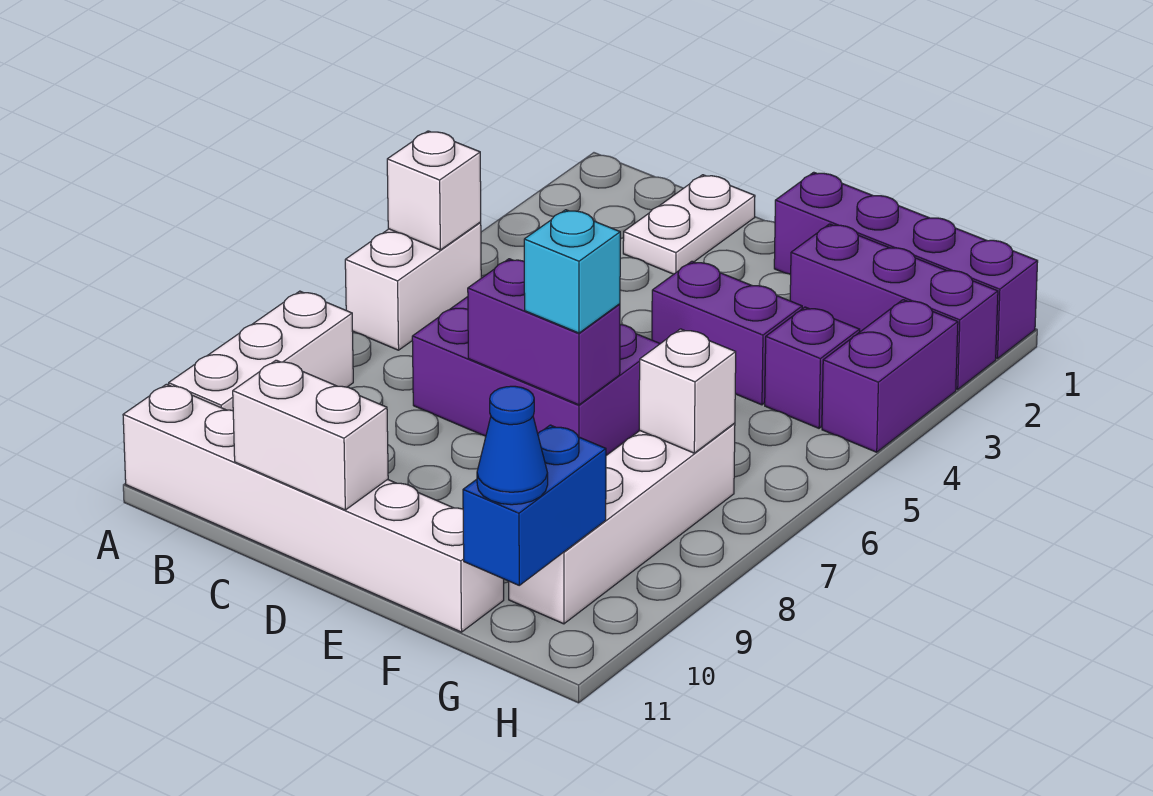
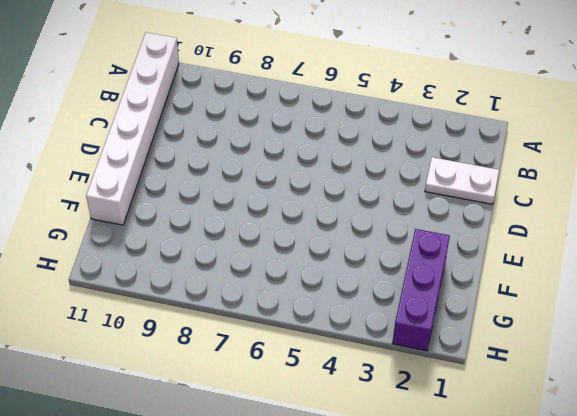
none -> white brick A5:A6 level 1
none -> white brick A8:A10 level 1
none -> purple brick C6:E7 level 1

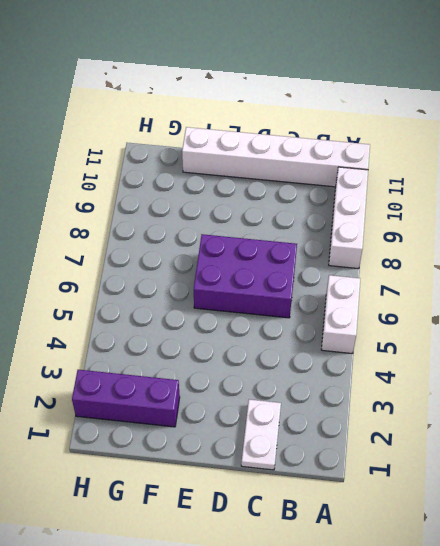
none -> purple brick E1:H1 level 1
none -> purple brick E4:F4 level 1
none -> purple brick G4 level 1

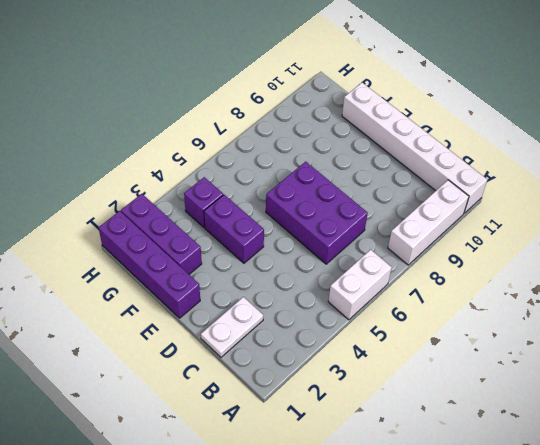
none -> white brick G7:G10 level 1
none -> purple brick H3:H4 level 1
none -> white brick A5 level 2

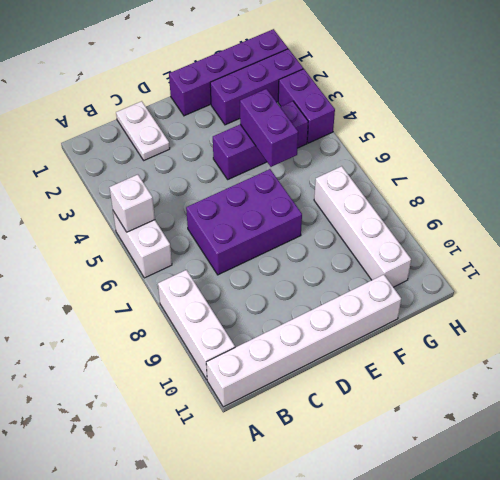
purple brick F4:F5 level 2 -> purple brick D7:E7 level 2
none -> white brick C11:D11 level 2
none -> white brick G7 level 2
none -> blue brick G10:G11 level 2

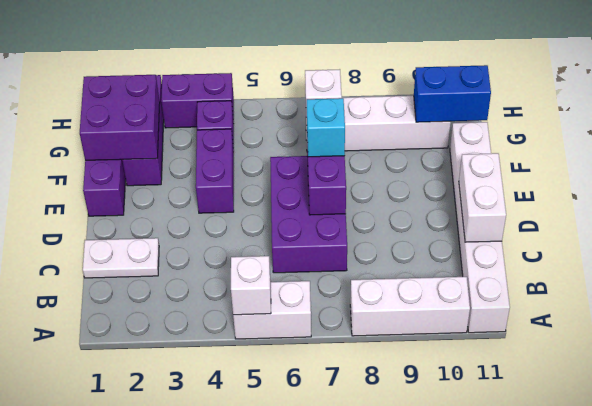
purple brick F1:G2 level 2 -> none
none -> blue cone G11 level 3

